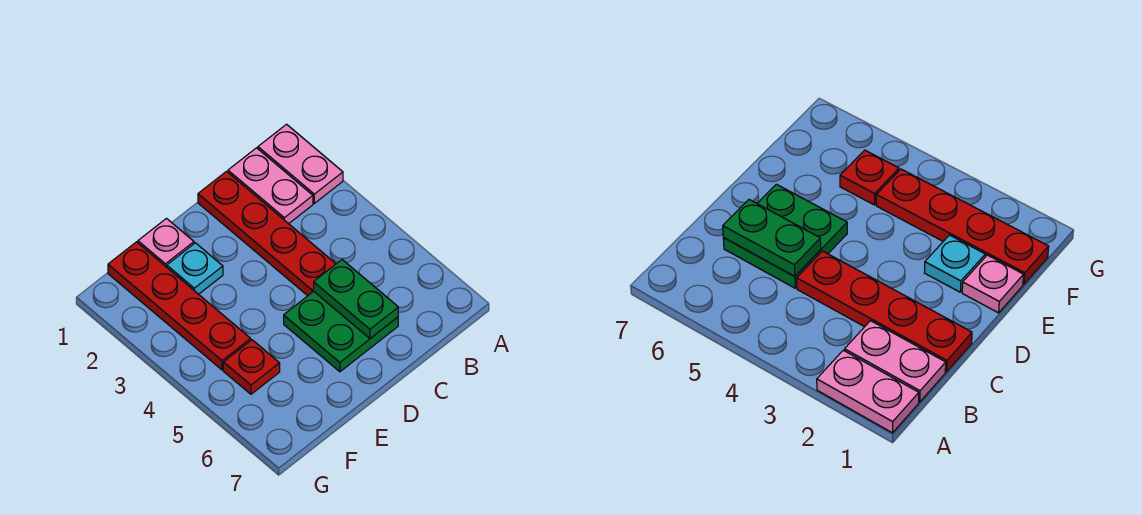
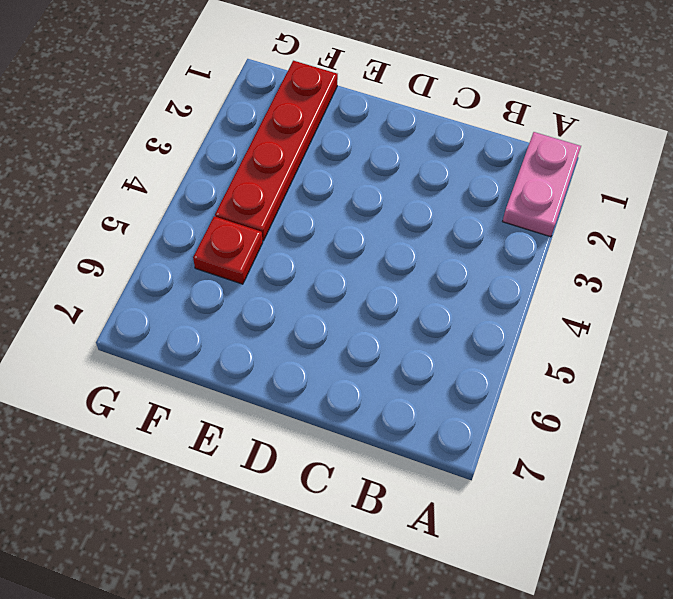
none -> pink plate B1:B2 level 1
none -> red plate C1:C4 level 1

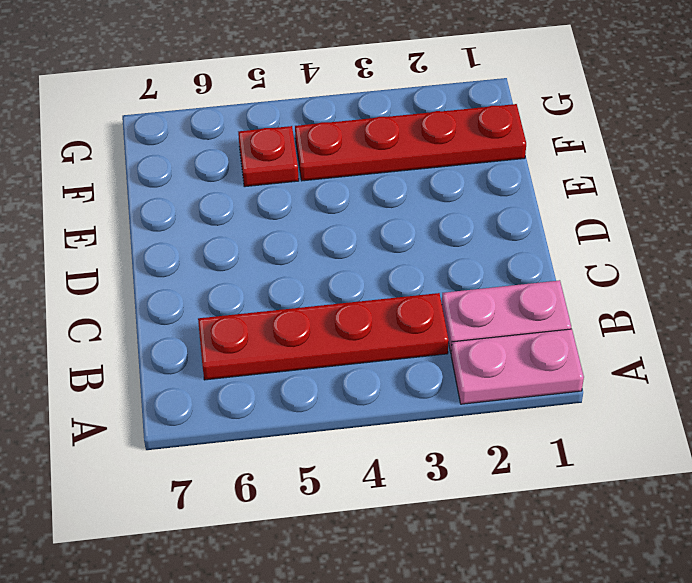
red plate B3:B6 level 1 -> red plate C1:C4 level 1
none -> green plate C5:D6 level 1
none -> pink plate E1 level 1

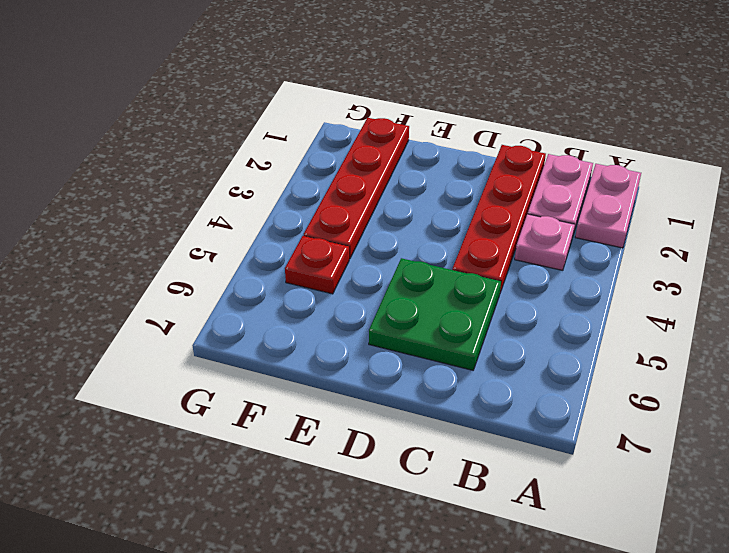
pink plate B3 level 1 -> pink plate E1 level 1
none -> cyan plate E2 level 1
none -> green plate C5:C6 level 2

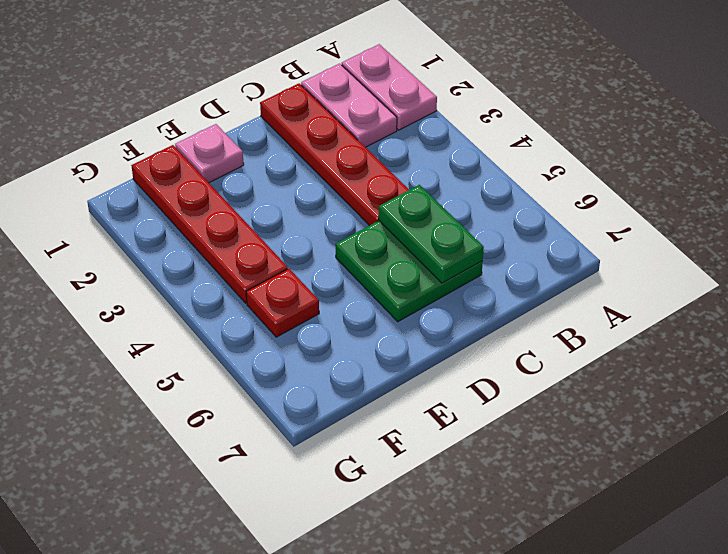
none -> cyan plate E2 level 1

